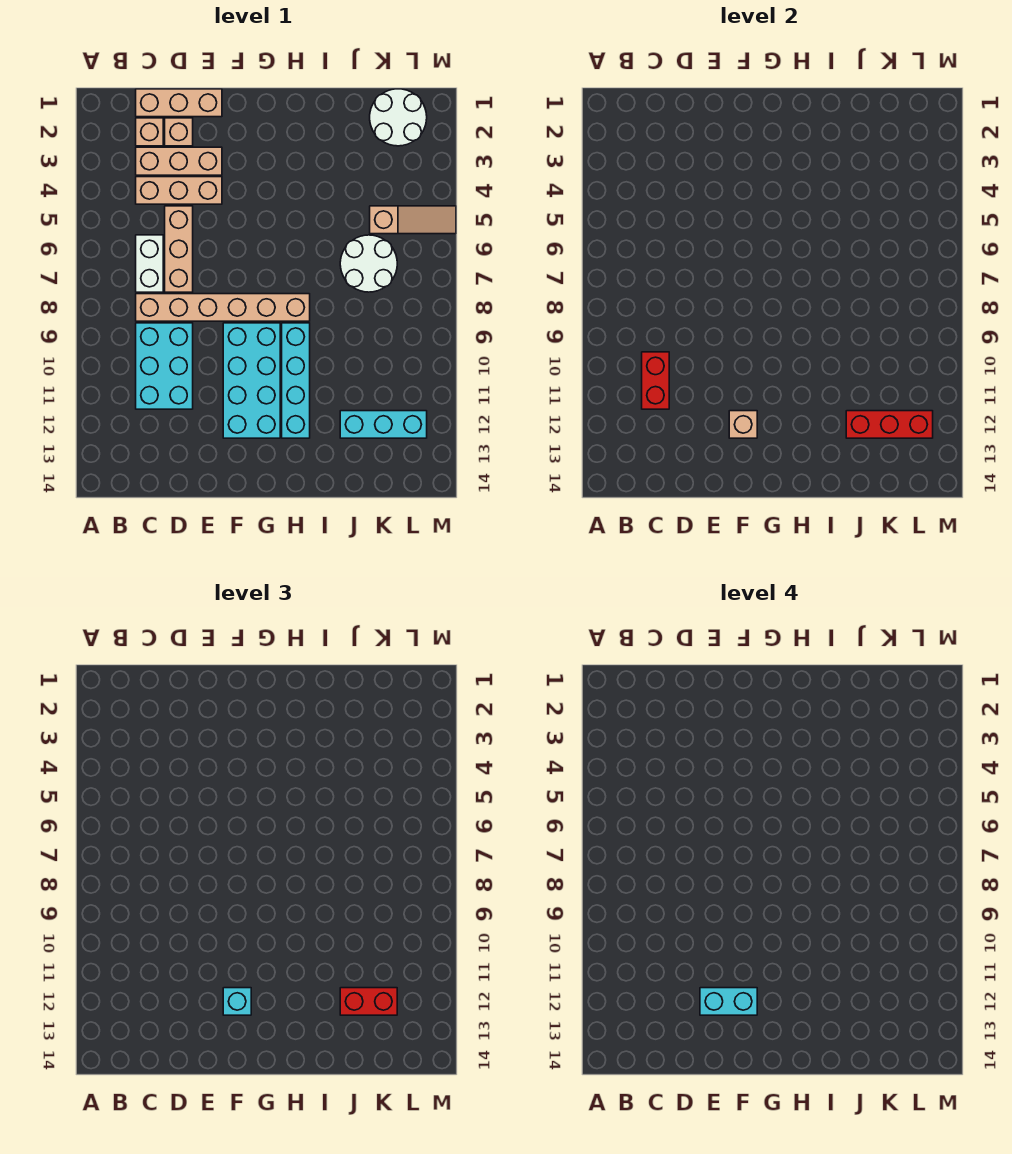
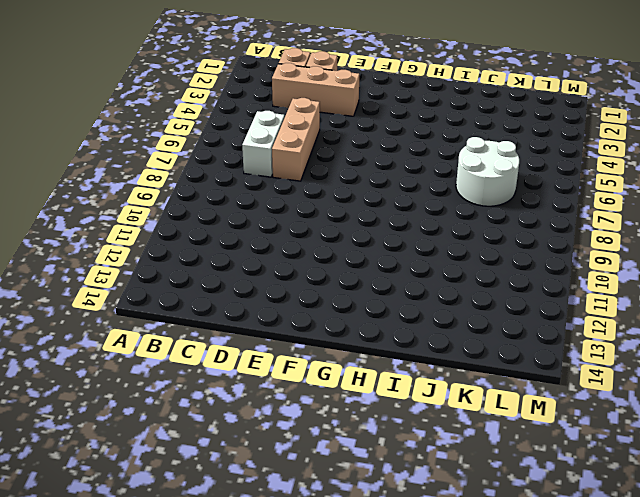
none -> tan brick C1:E1 level 1
none -> tan brick C4:E4 level 1
none -> tan brick C8:H8 level 1

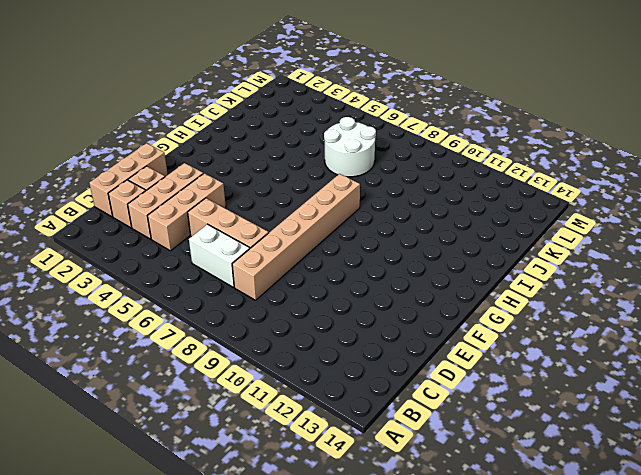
none -> cyan brick C9:D11 level 1
none -> cyan brick F9:G12 level 1
none -> cyan brick H9:H12 level 1

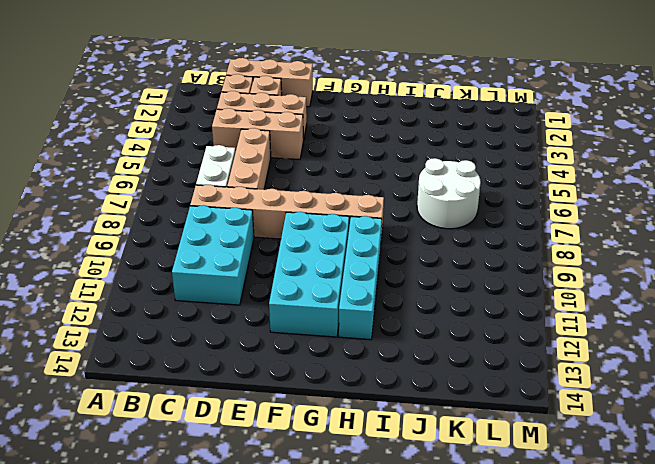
none -> cyan brick J12:L12 level 1
none -> white round brick K1:L2 level 1
none -> tan slope K5:M5 level 1 top K

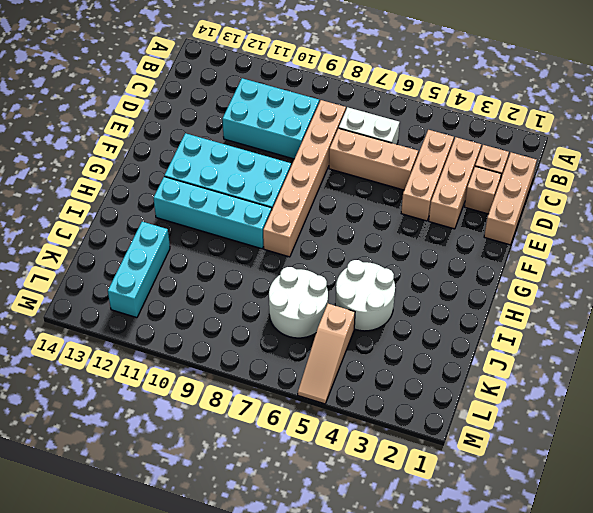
white round brick I4:J5 level 1 -> white round brick K1:L2 level 1
none -> red brick C10:C11 level 2
none -> tan brick F12 level 2
none -> red brick J12:L12 level 2

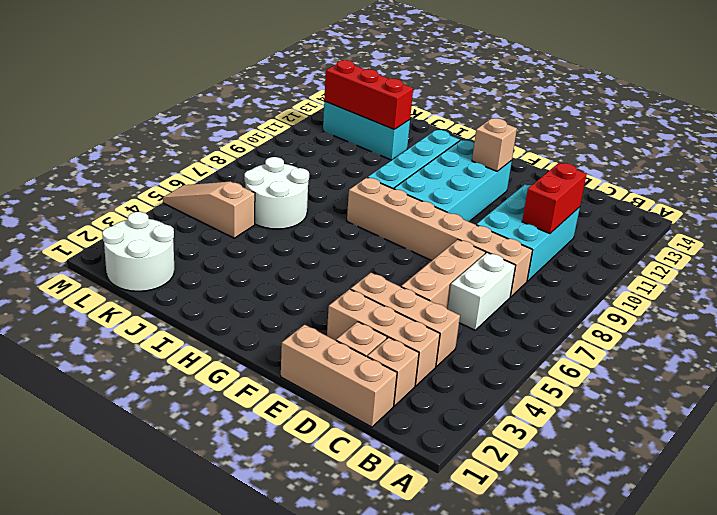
none -> cyan brick F12 level 3
none -> red brick J12:K12 level 3
none -> cyan brick E12:F12 level 4

